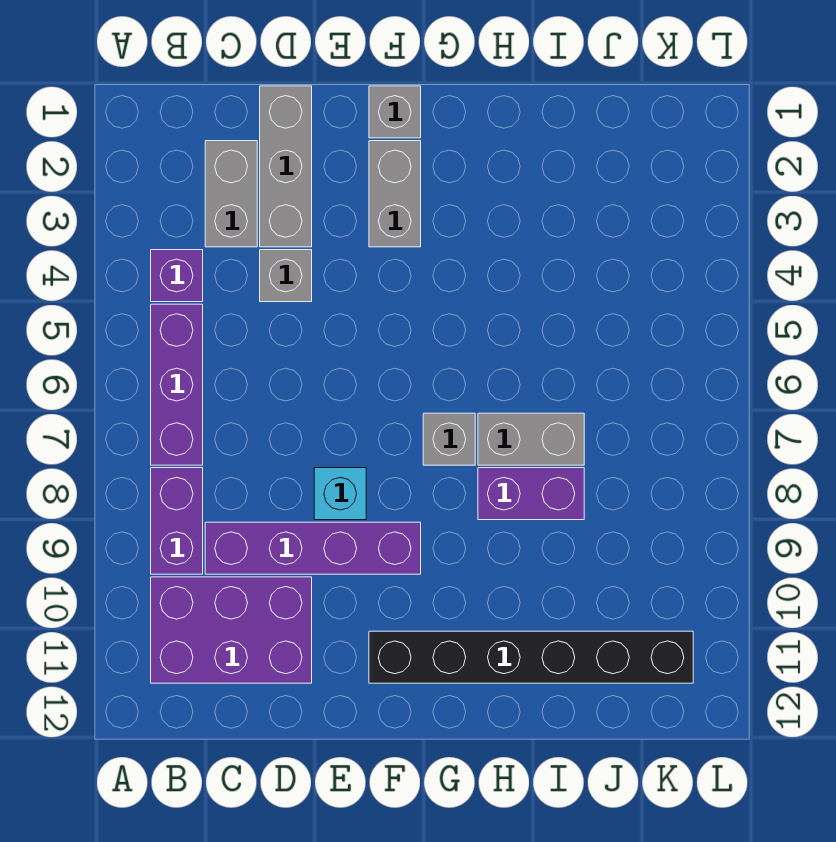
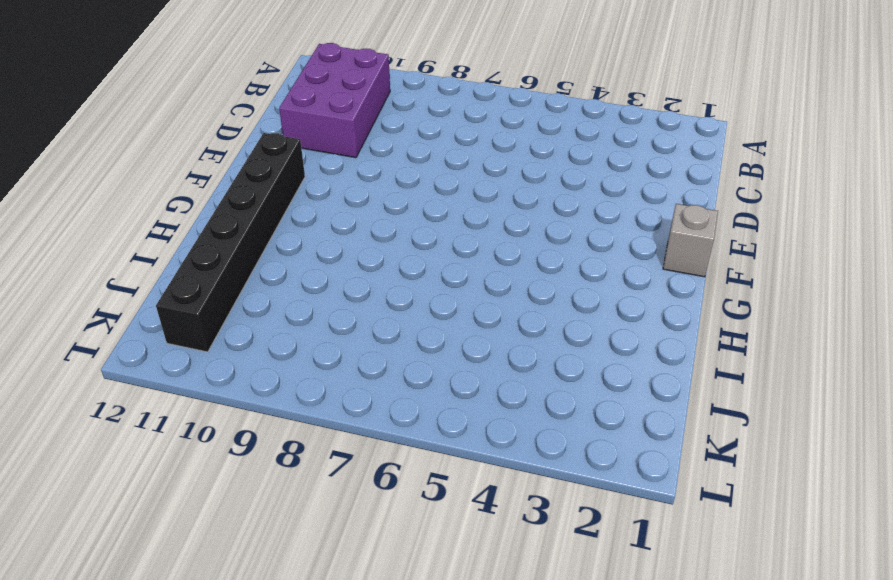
none -> purple brick B4 level 1
none -> purple brick B5:B7 level 1
none -> purple brick B8:B9 level 1

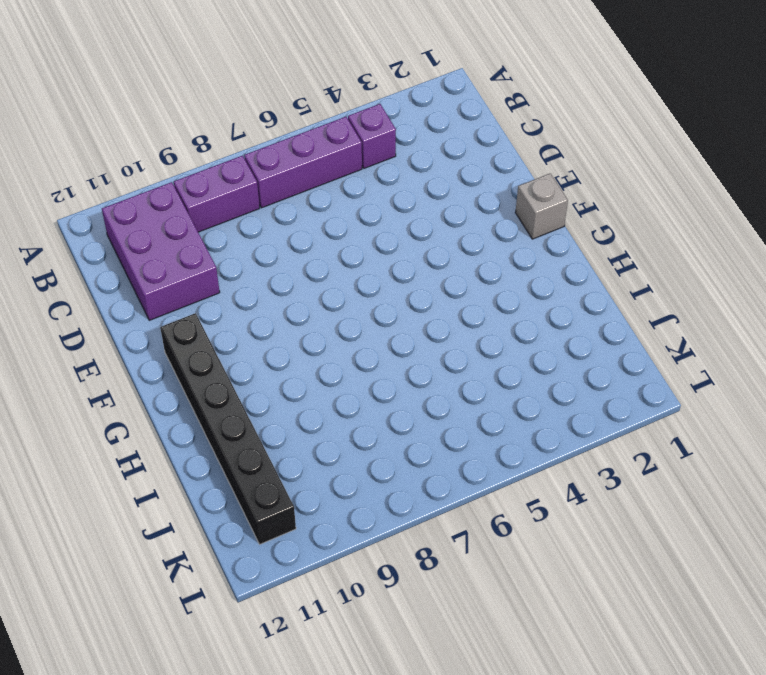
none -> grey brick C2:C3 level 1
none -> purple brick C9:F9 level 1
none -> grey brick D1:D3 level 1

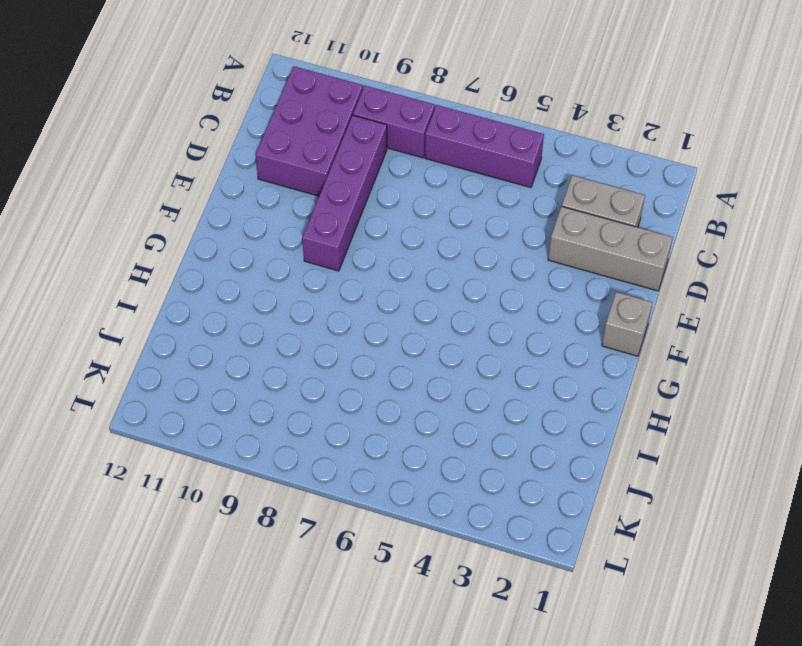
none -> purple brick B4 level 1
none -> grey brick D4 level 1
none -> cyan brick E8 level 1

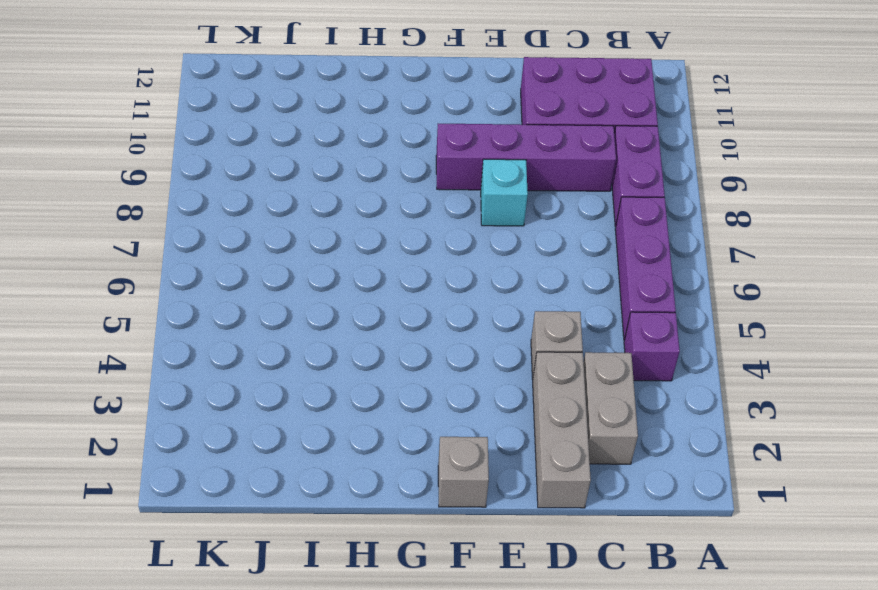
none -> grey brick F2:F3 level 1
none -> black brick F11:K11 level 1
none -> grey brick G7 level 1

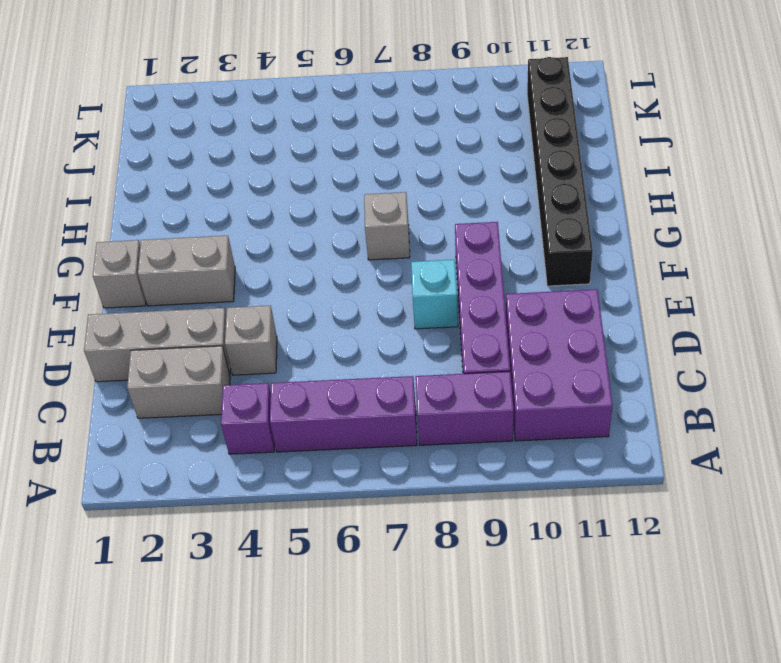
none -> grey brick H7:I7 level 1
none -> purple brick H8:I8 level 1

